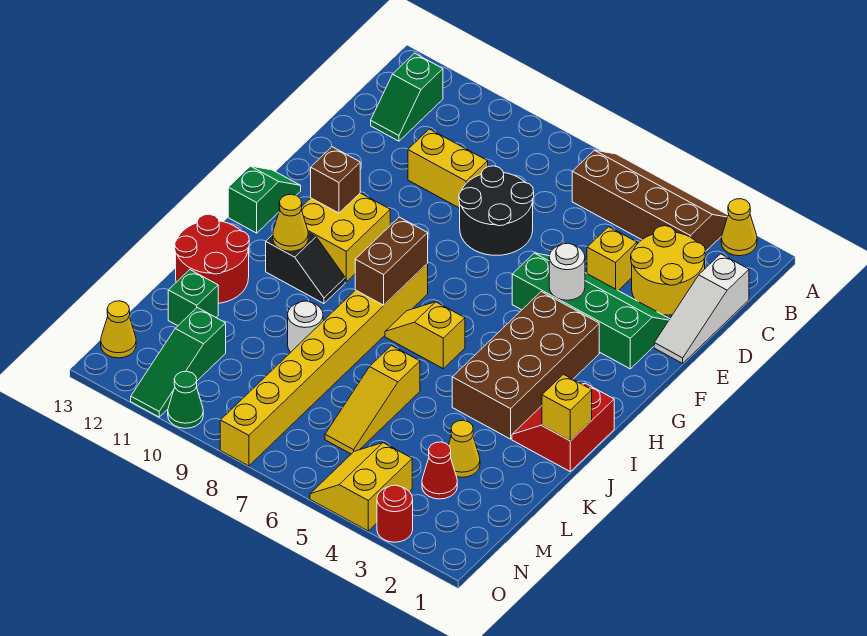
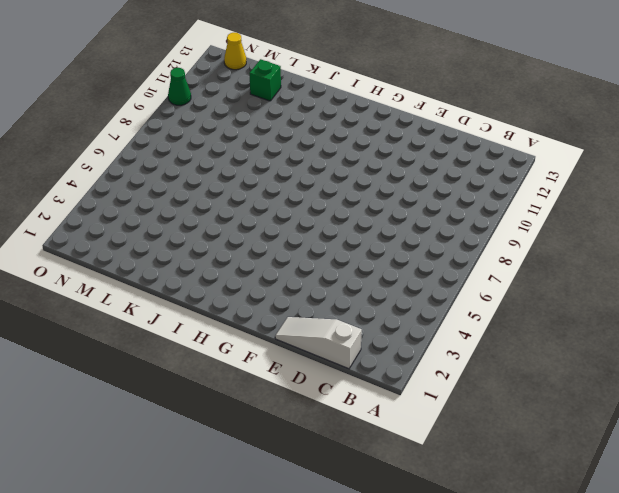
none -> yellow cone A2 level 1
none -> brown slope A3:B6 level 1 top B
none -> green slope B12:C12 level 1 top B
none -> yellow round brick C2:D3 level 1

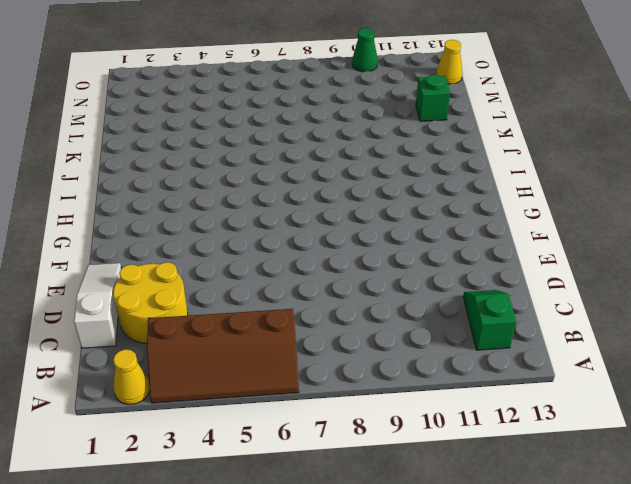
none -> yellow brick D4 level 1
none -> black round brick D7:E8 level 1
none -> yellow brick D9:D10 level 1
none -> green slope E2:F5 level 1 top F

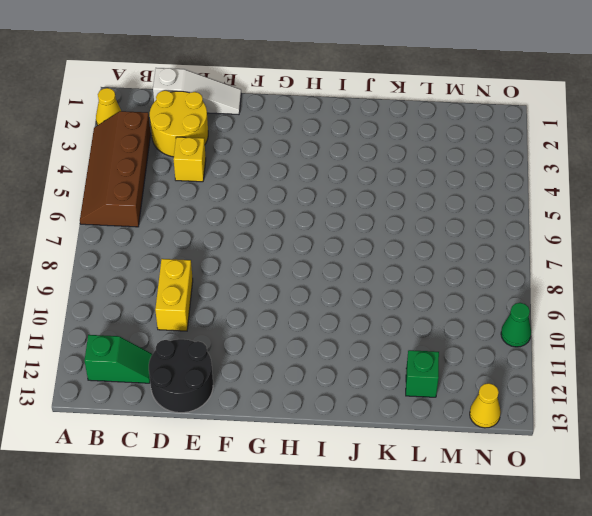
black round brick D12:E13 level 1 -> black round brick D7:E8 level 1
none -> green slope E2:F5 level 1 top F
none -> brown brick G3:J4 level 1
none -> yellow brick G10:H11 level 1
none -> green slope G13:H13 level 1 top H

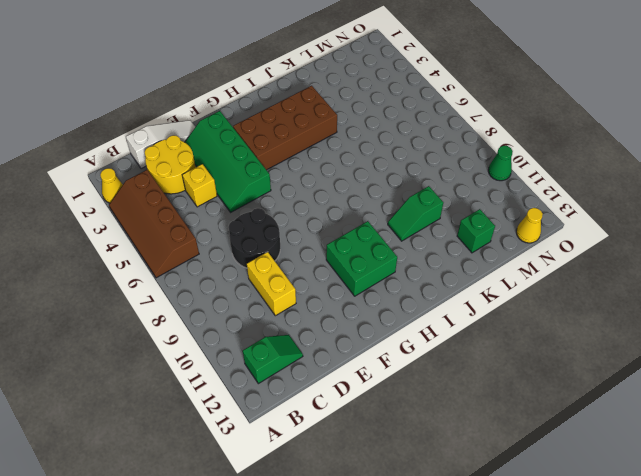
green brick G10:H11 level 1 -> yellow brick G10:H11 level 1
green slope J10:K10 level 1 top K -> green slope G13:H13 level 1 top H
none -> yellow brick H8:O8 level 1
none -> red slope I1:J2 level 1 top 1
none -> yellow slope I6:I7 level 1 top 6
none -> black slope I10:I11 level 1 top 11

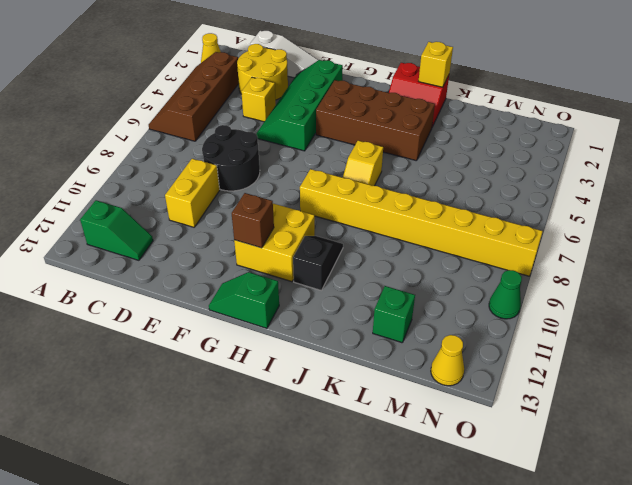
none -> red round brick J12:K13 level 1
none -> yellow slope K6:M6 level 1 top K
none -> white round brick K9 level 1
none -> yellow cone L3 level 1

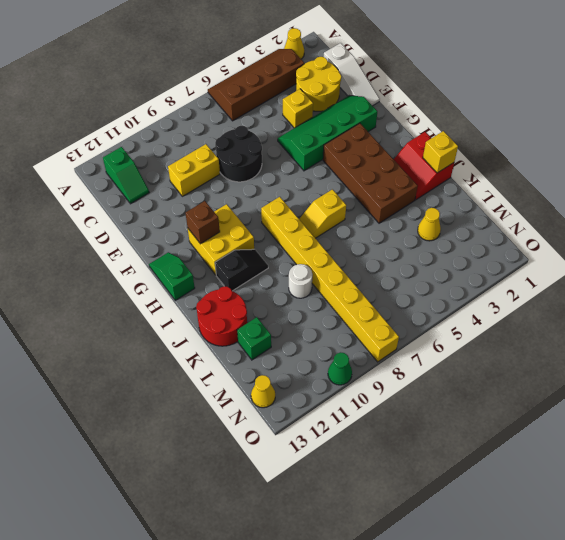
none -> yellow slope K6:M6 level 1 top K
none -> red cone M3 level 1
none -> green slope M11:O11 level 1 top M
none -> yellow slope N4:O5 level 1 top 4

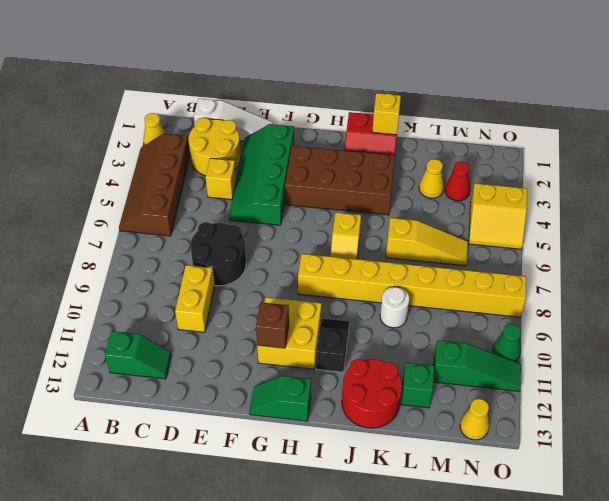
none -> red round brick O3 level 1
none -> white round brick F4 level 2
none -> brown brick H8:I8 level 2
none -> yellow cone I11 level 2

